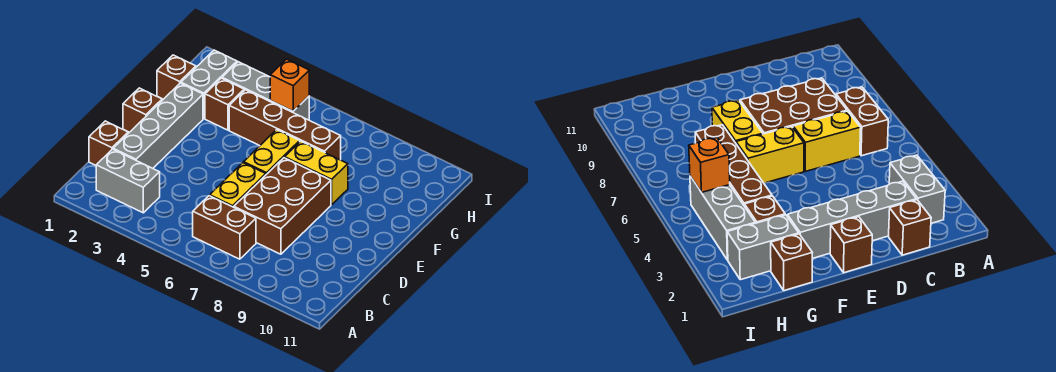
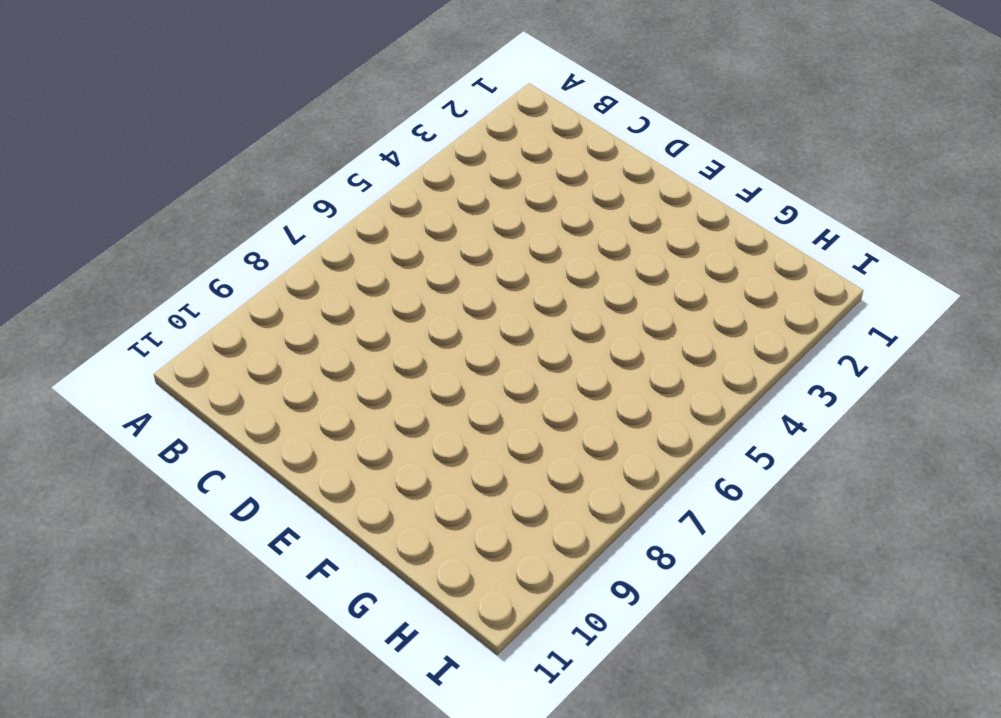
none -> grey brick B2:B3 level 1
none -> brown brick B6:B7 level 1
none -> brown brick C1 level 1

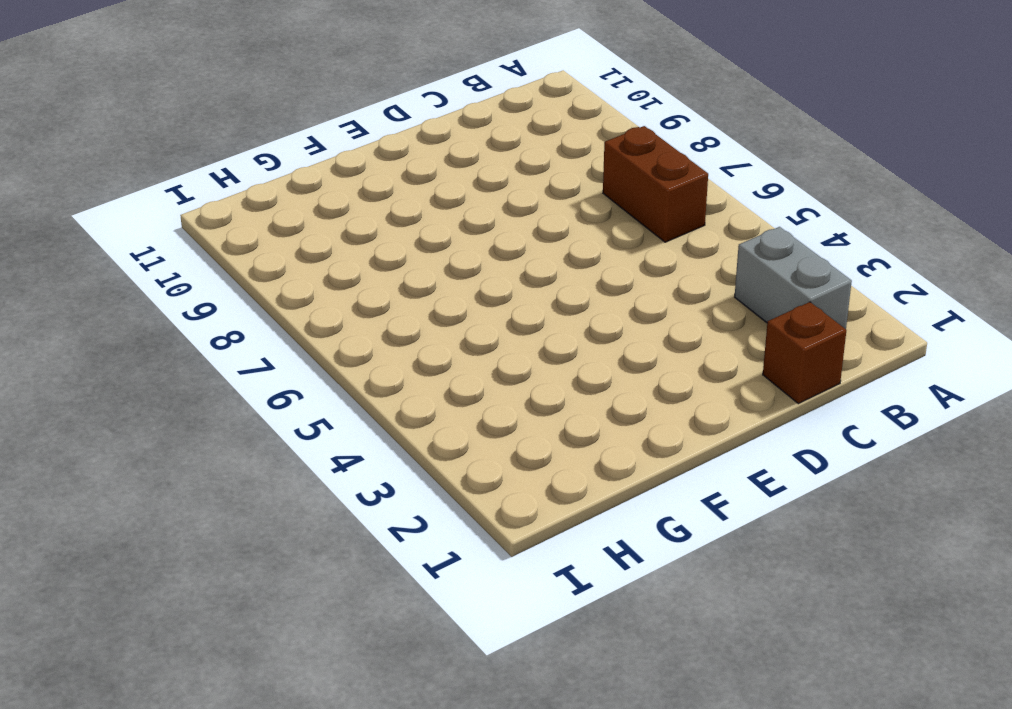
none -> grey brick C2:F2 level 1
none -> yellow brick C6:D6 level 1
none -> brown brick C7:E8 level 1

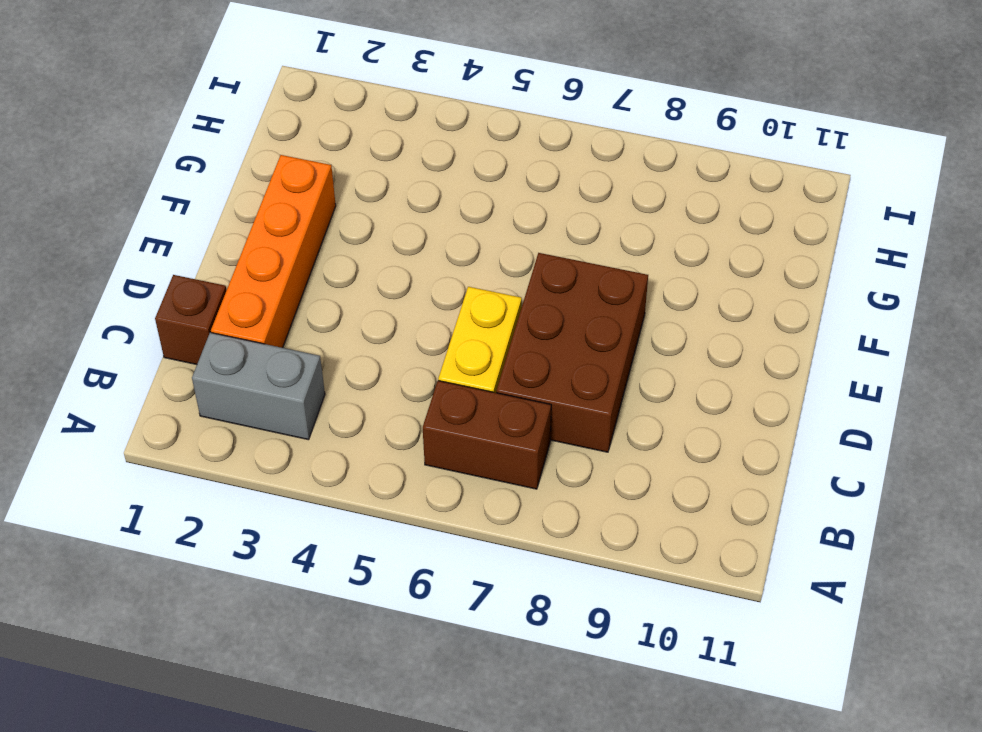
orange brick C2:F2 level 1 -> grey brick C2:F2 level 1
none -> brown brick E1 level 1
none -> yellow brick E6:F6 level 1
none -> yellow brick F7:F8 level 1

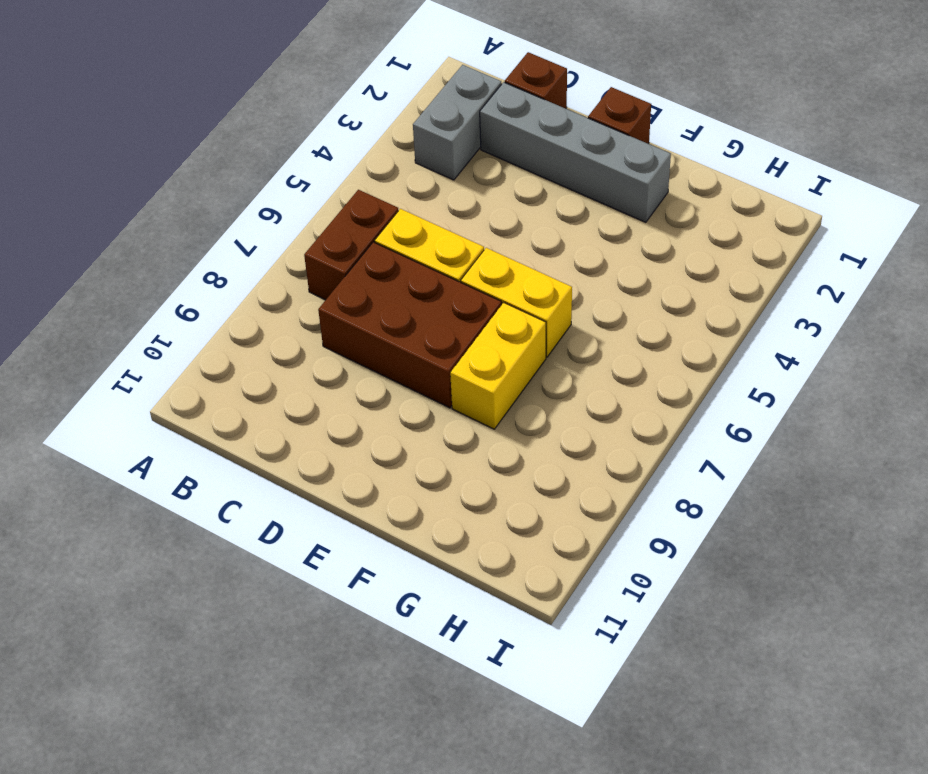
none -> brown brick G1 level 1
none -> grey brick G2:H2 level 1
none -> brown brick G3 level 1

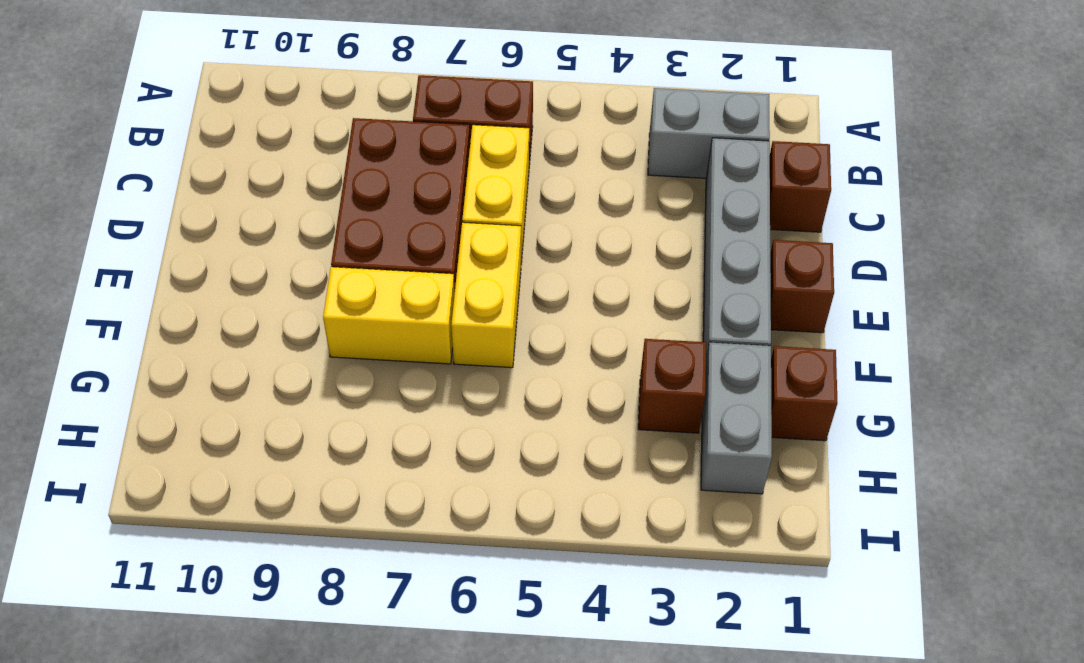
none -> brown brick G4:G7 level 1
none -> grey brick H3:H5 level 1
none -> orange brick H5 level 2

